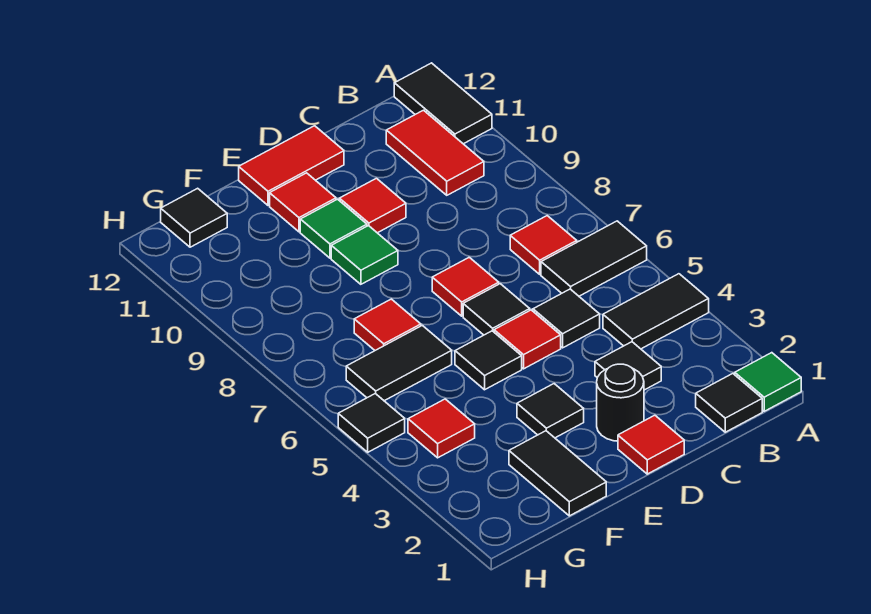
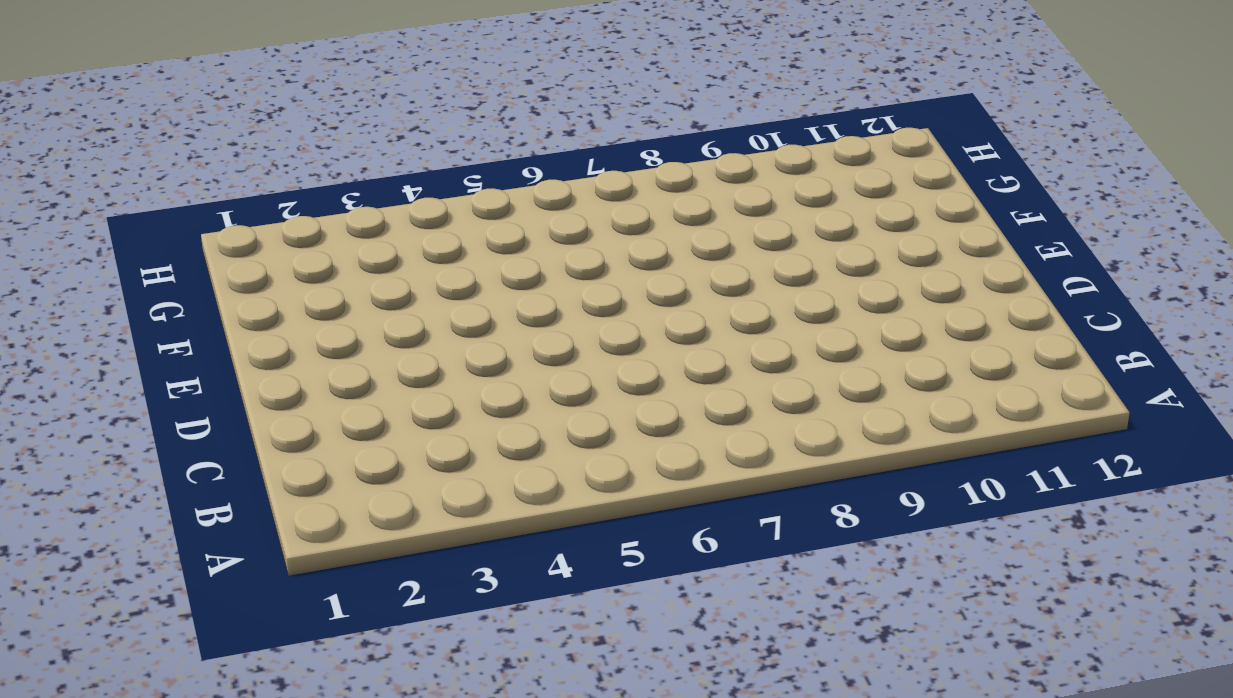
none -> green tile A1 level 1
none -> black tile A4:B4 level 1
none -> black tile A6:B6 level 1

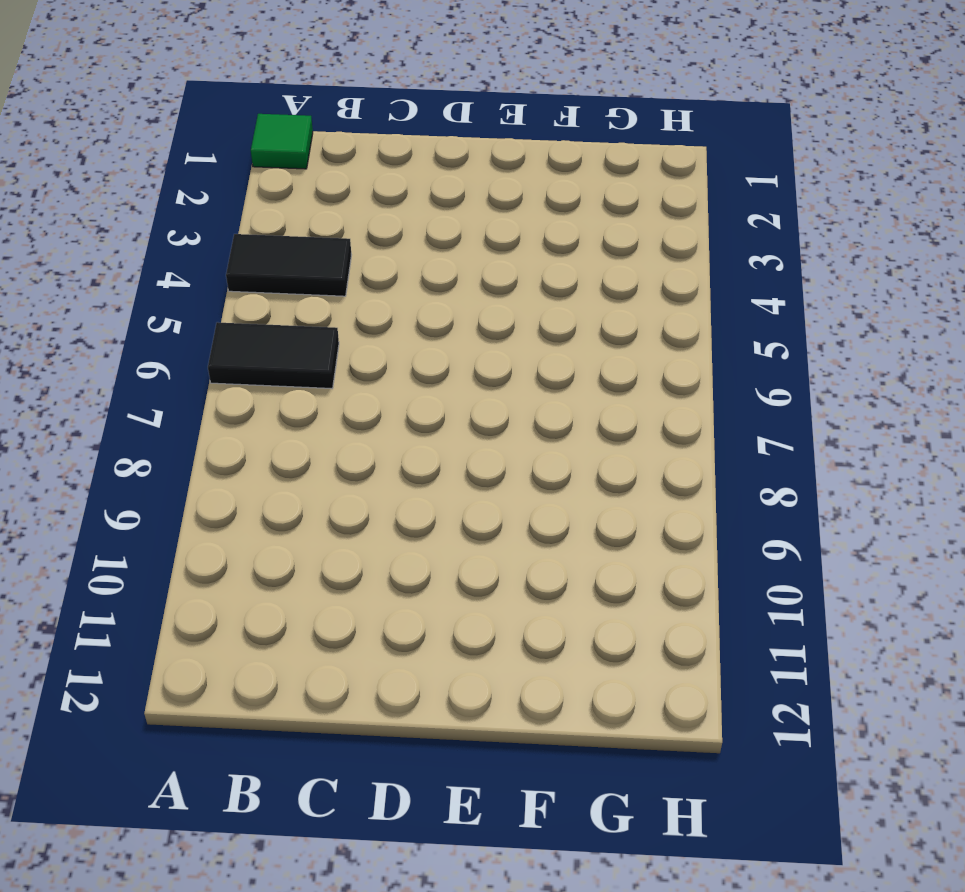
none -> black tile A11:A12 level 1
none -> black tile B1 level 1
none -> red tile B7 level 1

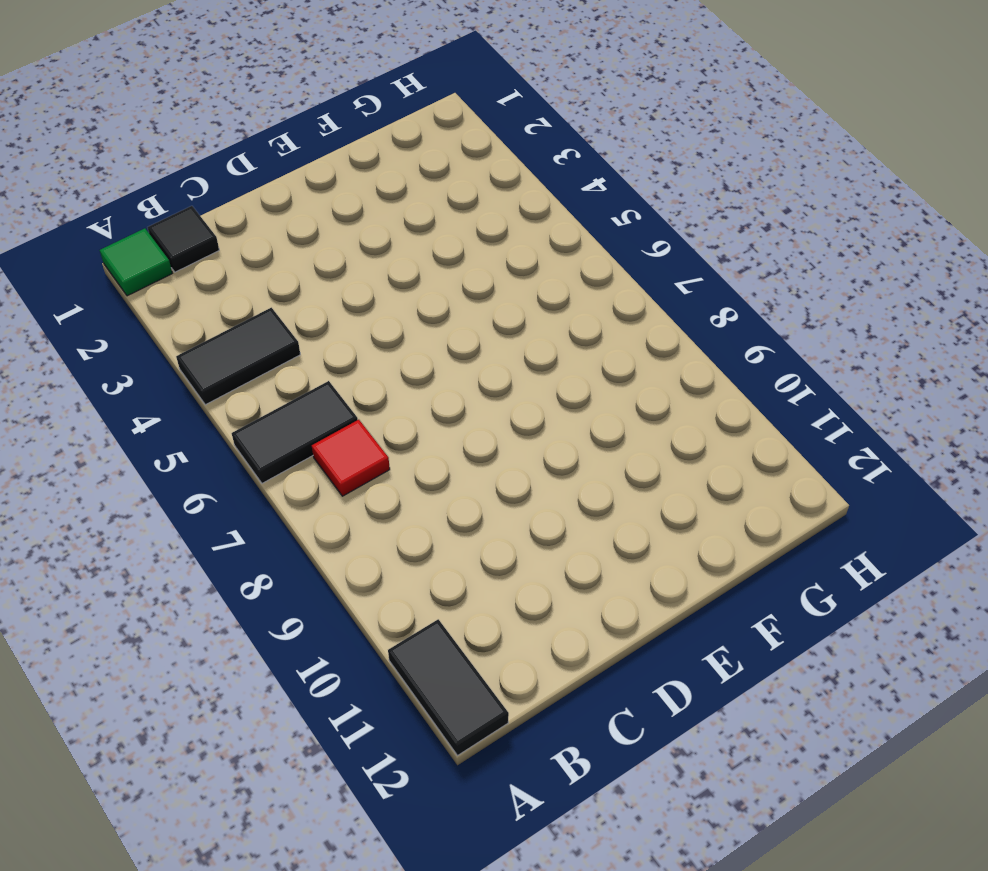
none -> red tile B10:B11 level 1
none -> black tile C3 level 1
none -> black tile C5 level 1

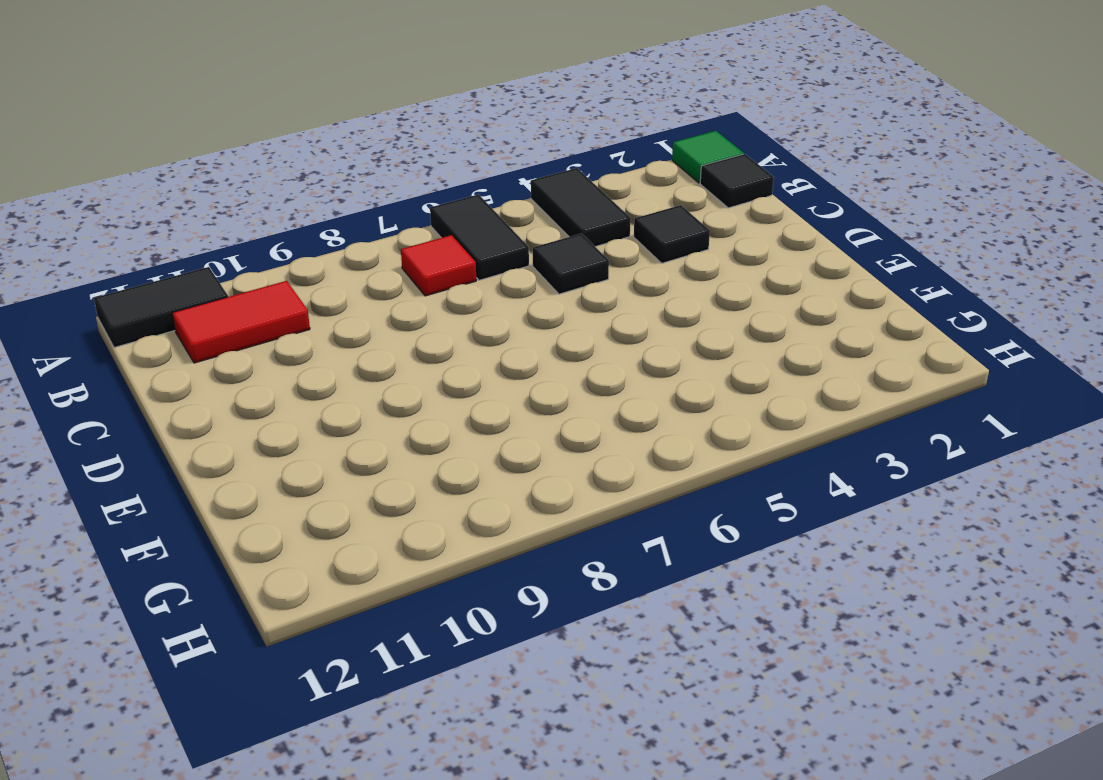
none -> red tile D1 level 1
none -> black round brick D2 level 1
none -> red tile D5 level 1

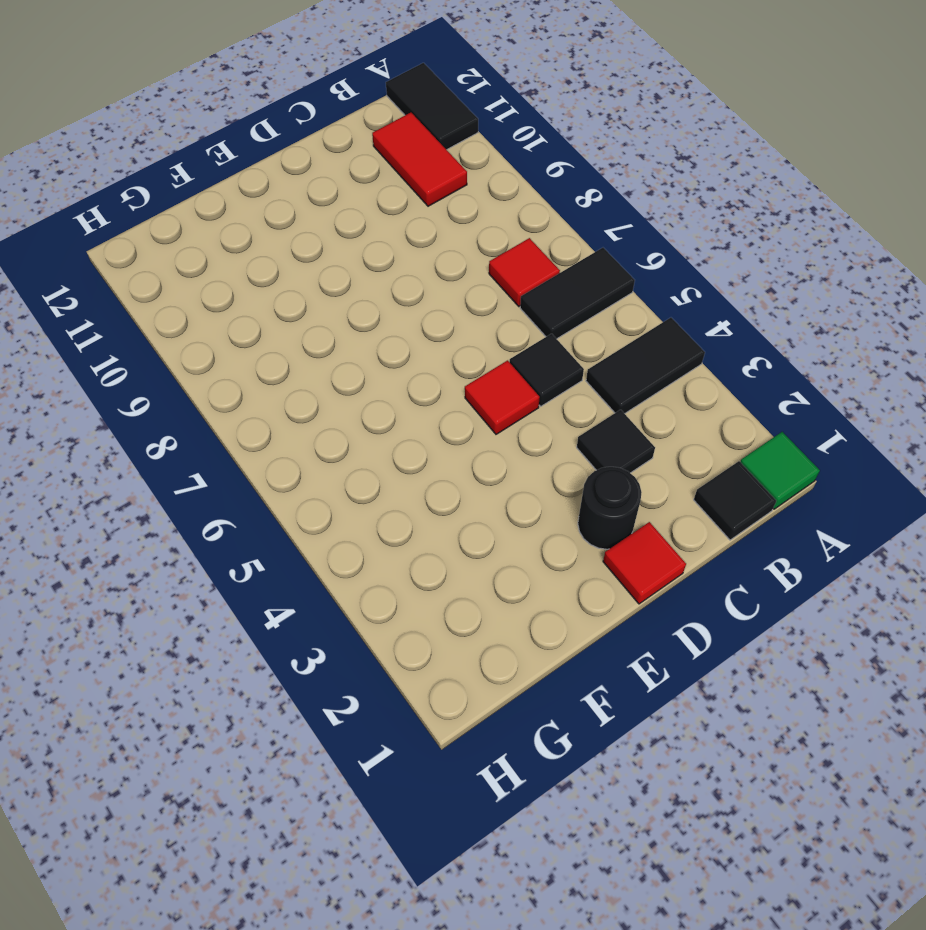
none -> black tile D6 level 1
none -> red tile D7 level 1
none -> red tile D10 level 1

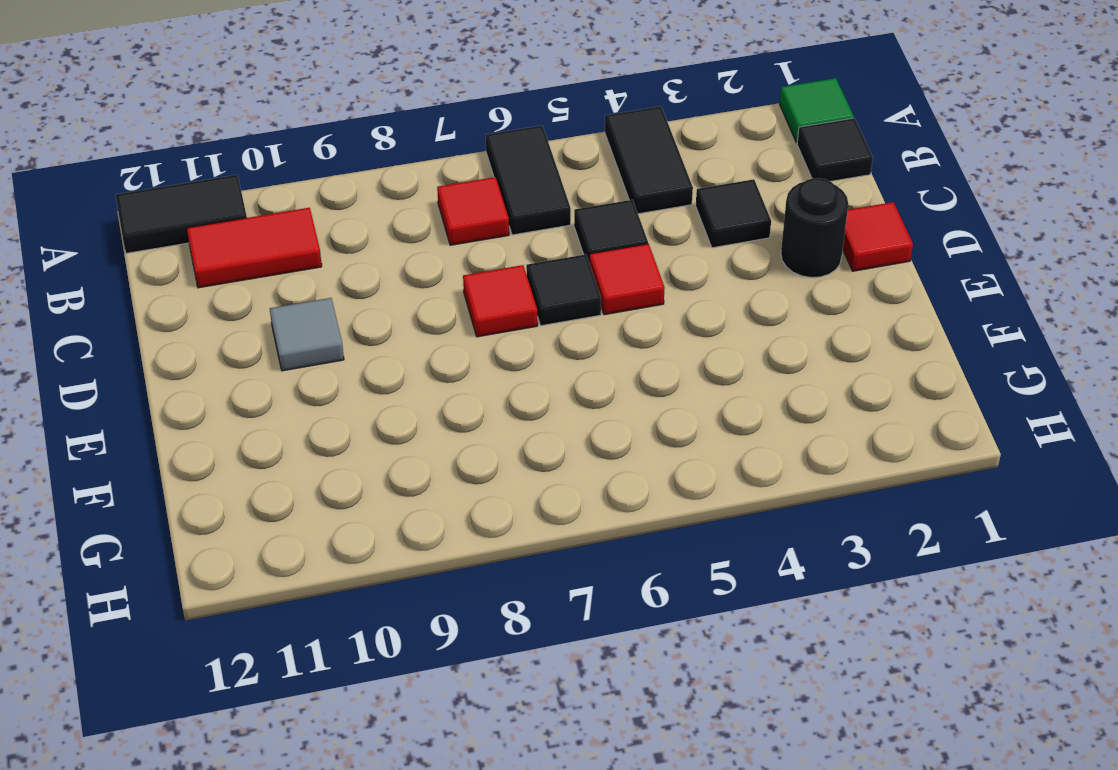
grey tile D10 level 1 -> red tile D10 level 1
none -> red tile D12:E12 level 1
none -> black tile E3 level 1
none -> black tile E5 level 1

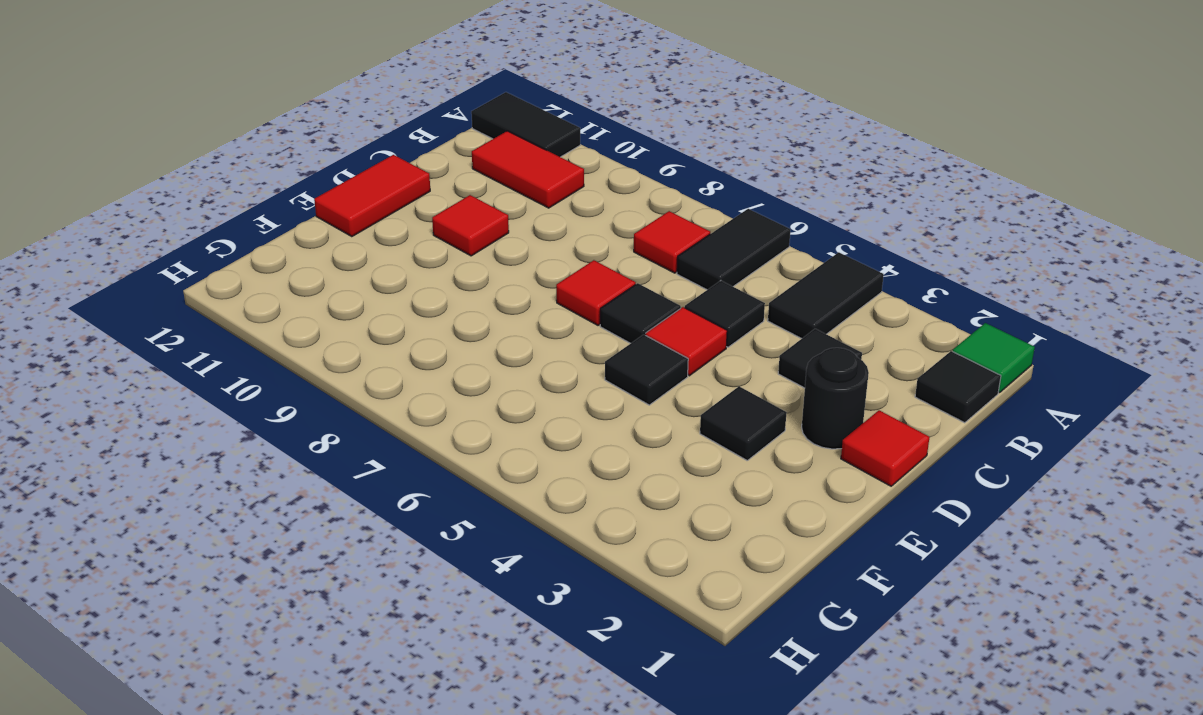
none -> green tile E9 level 1
none -> green tile E10 level 1
none -> red tile E11 level 1

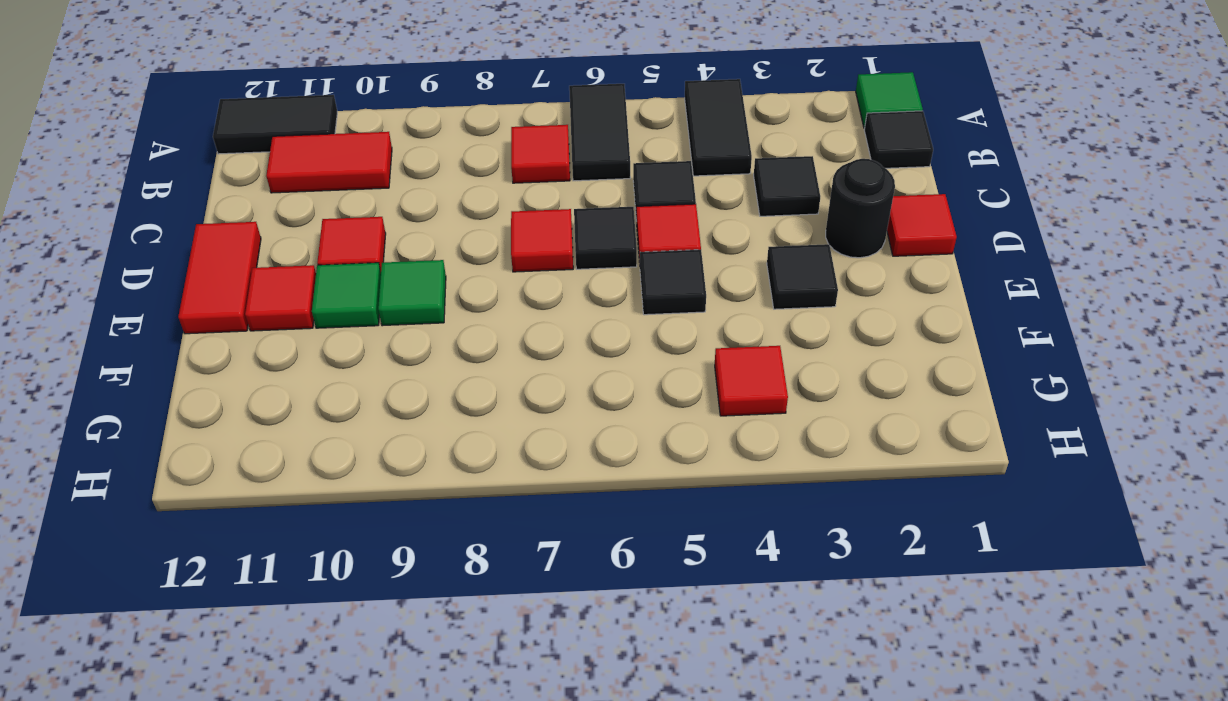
none -> black tile F1:F2 level 1
none -> black tile F6:G6 level 1
none -> red tile F7 level 1

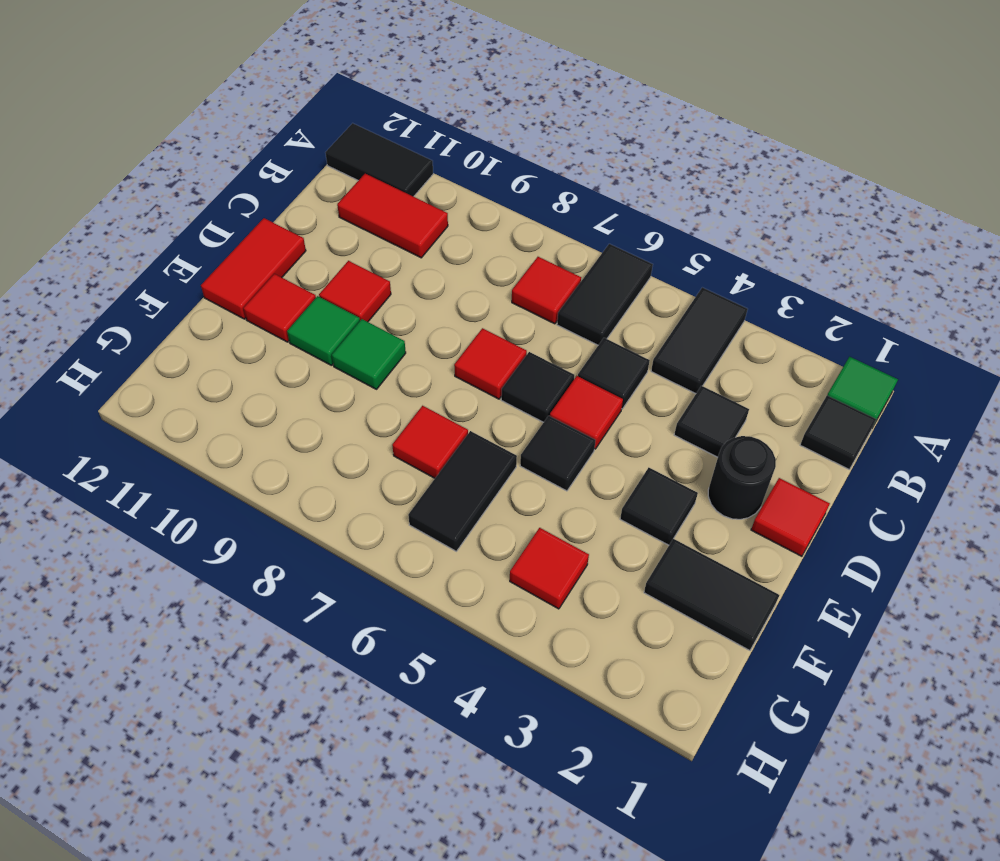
none -> black tile G12 level 1
none -> black tile H5 level 1

